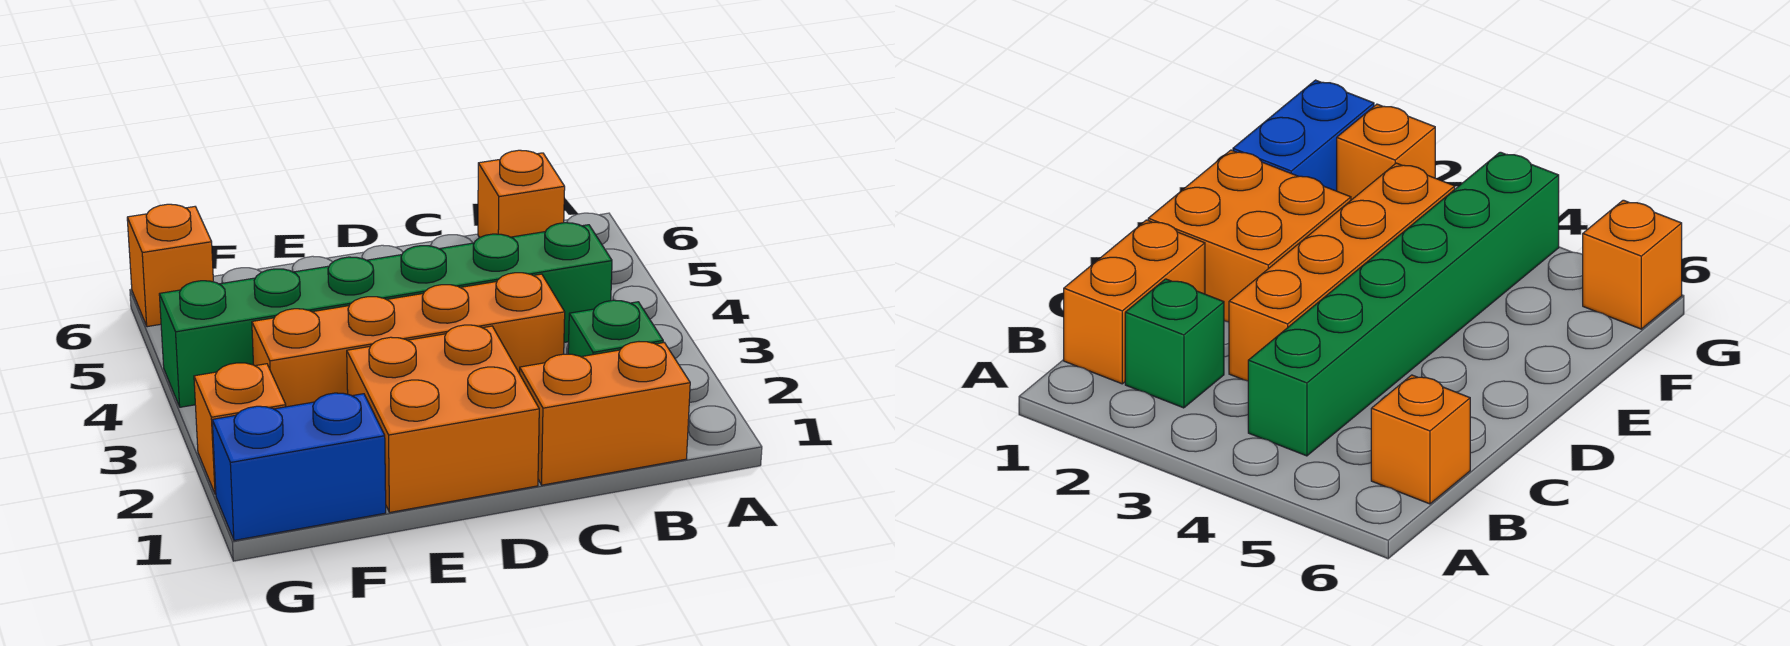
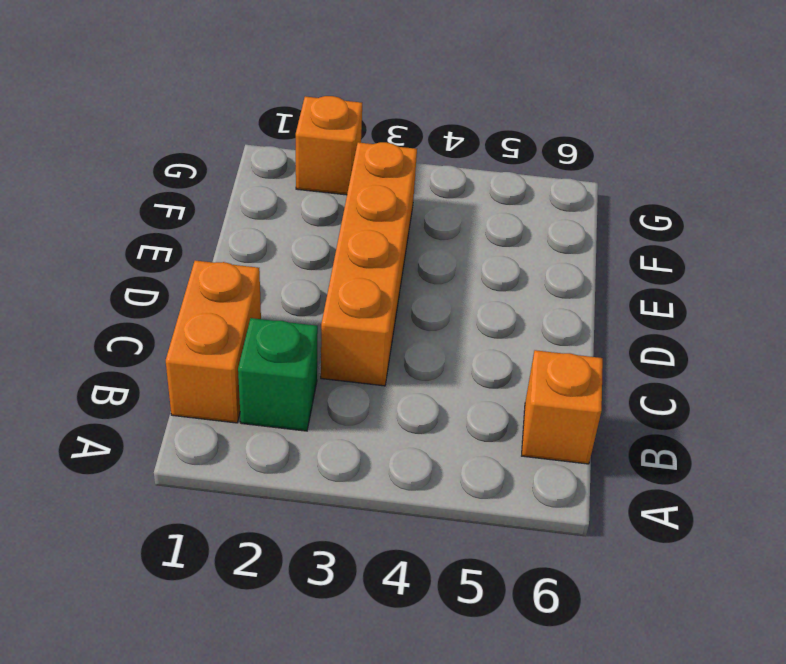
none -> green brick B4:G4 level 1
none -> orange brick D1:E2 level 1

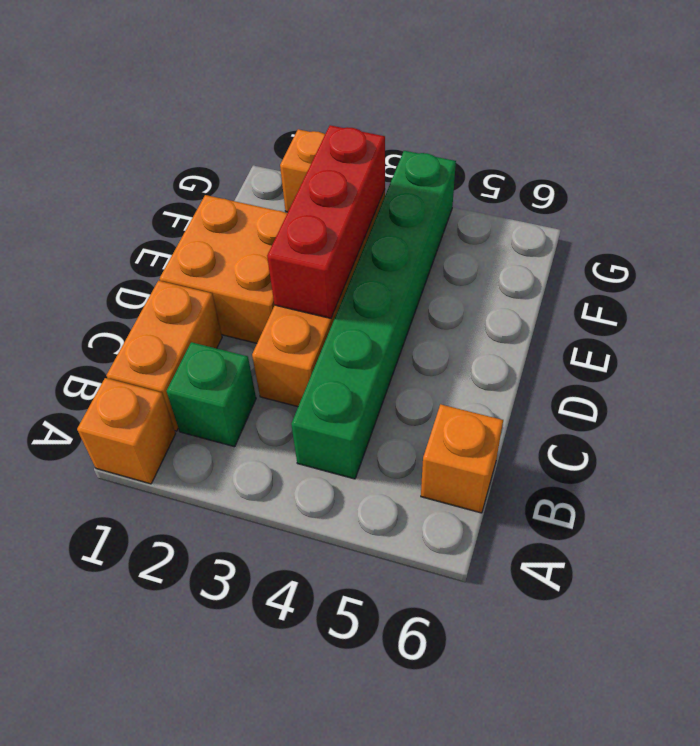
orange brick A1 level 1 -> orange brick G6 level 1
red brick D3:F3 level 2 -> none
none -> blue brick F1:G1 level 1

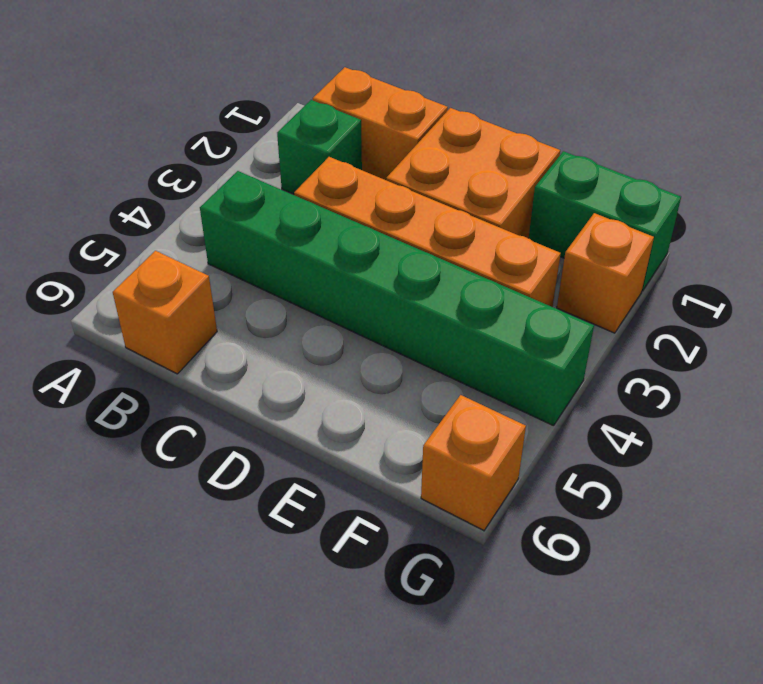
green brick F1:G1 level 1 -> blue brick F1:G1 level 1

